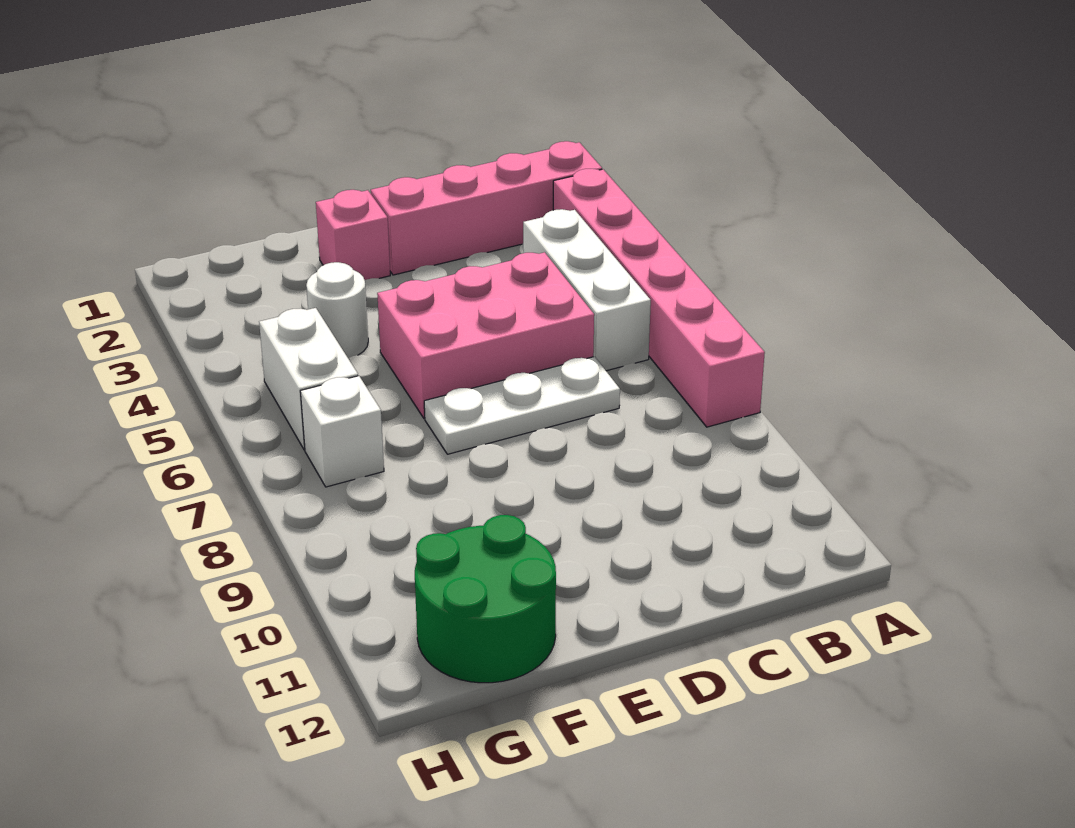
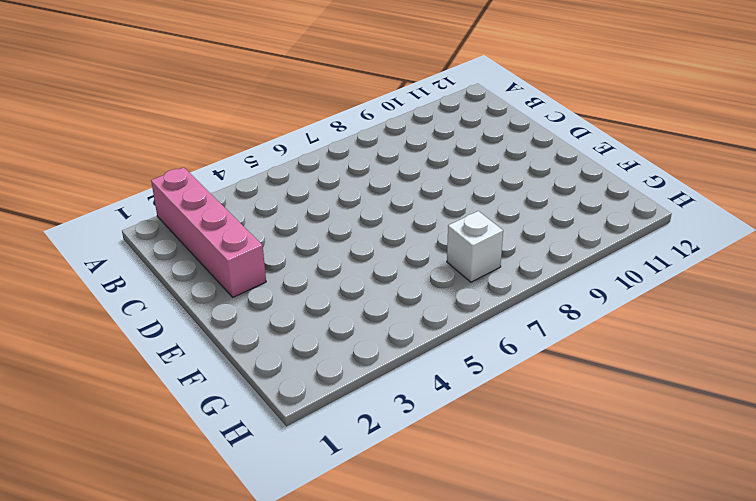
none -> pink brick A3:A8 level 1
none -> white brick B4:B6 level 1

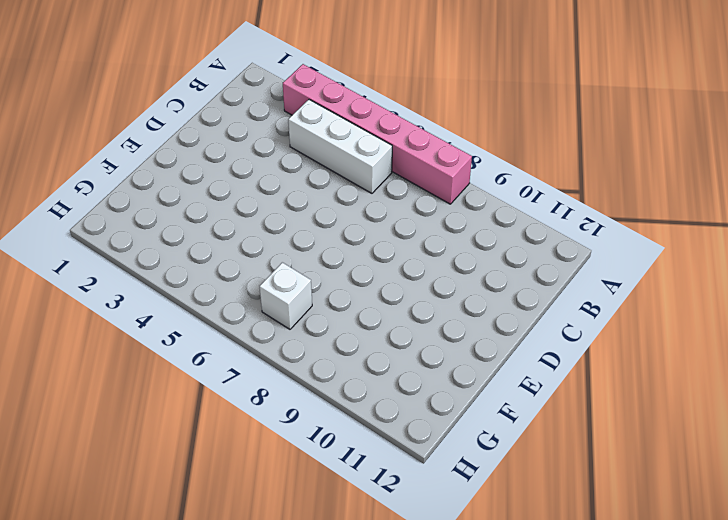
none -> pink brick A2:D2 level 1
none -> pink brick C5:E6 level 1

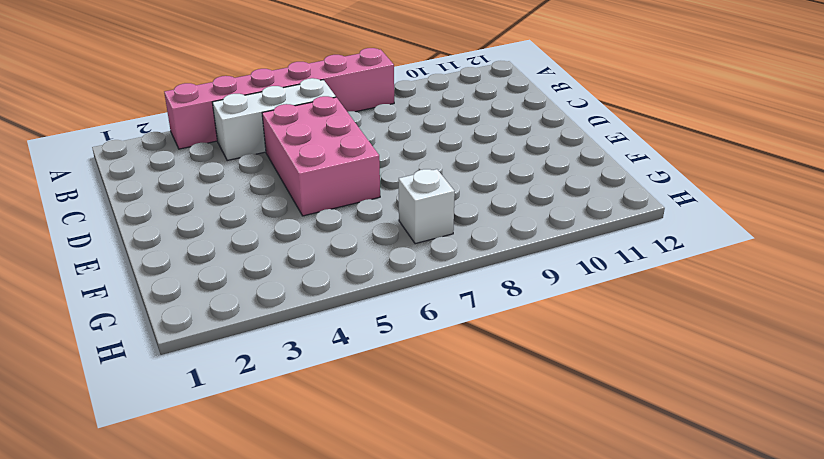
none -> pink brick A2:D2 level 1
none -> white plate C7:E7 level 1

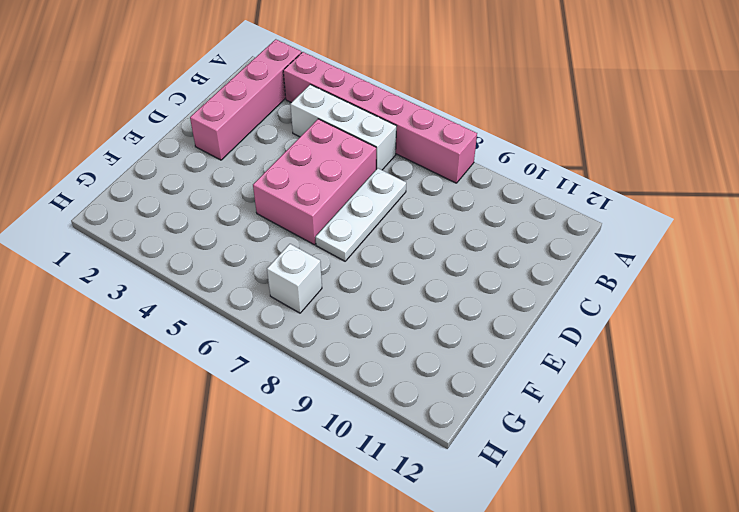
none -> pink brick E2 level 1
none -> white round brick F4 level 1

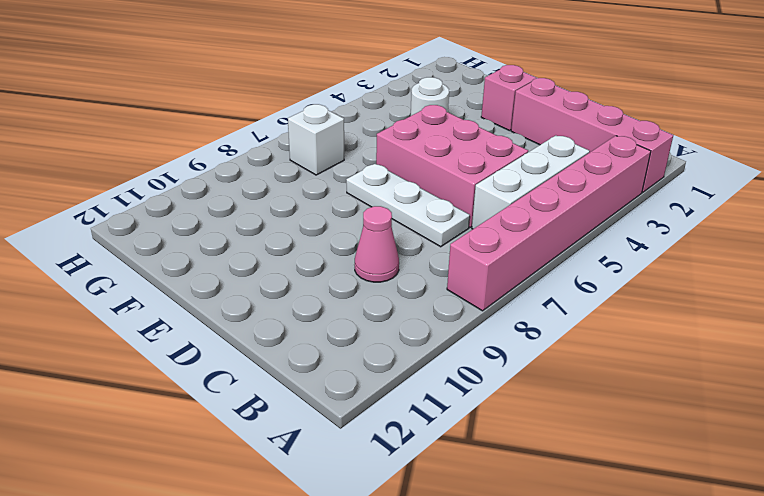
pink cone C9 level 1 -> none
none -> green round brick F11:G12 level 1
none -> white brick G5:G6 level 1

